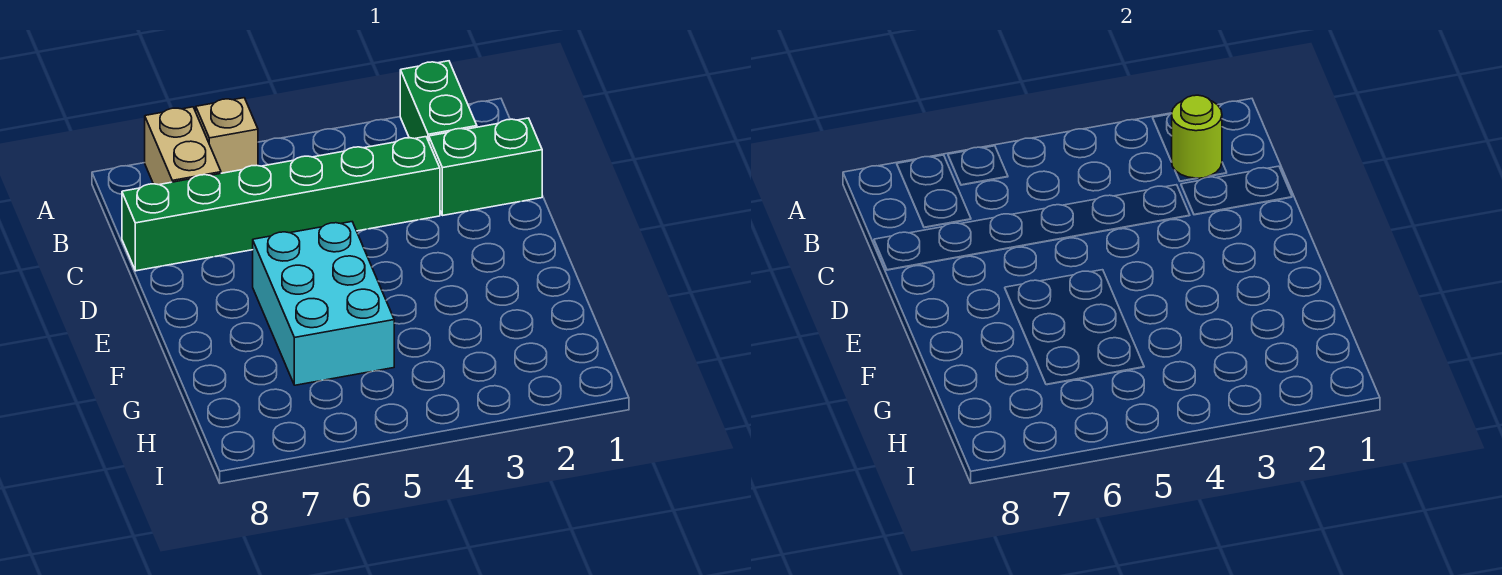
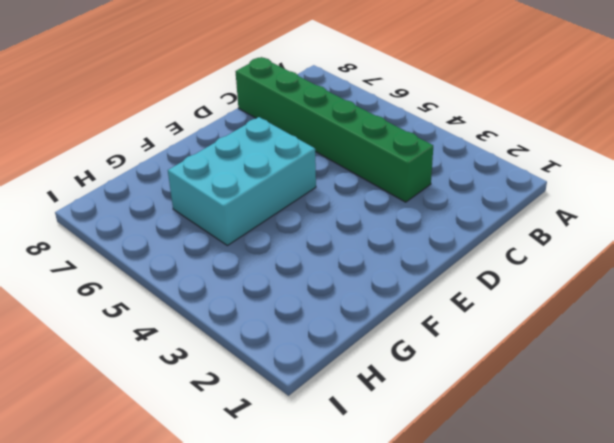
none -> green brick A2:B2 level 1
none -> tan brick A6 level 1

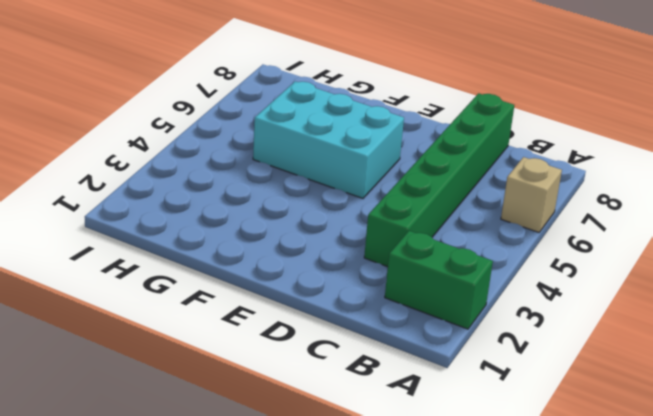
none -> tan brick A7:B7 level 1
none -> green brick C1:C2 level 1

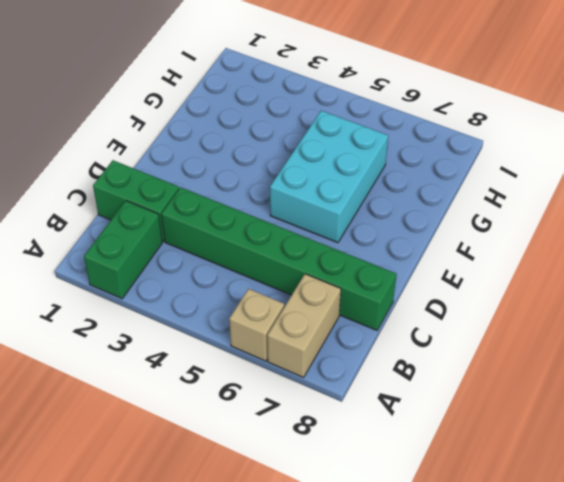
none -> lime round brick B2 level 2

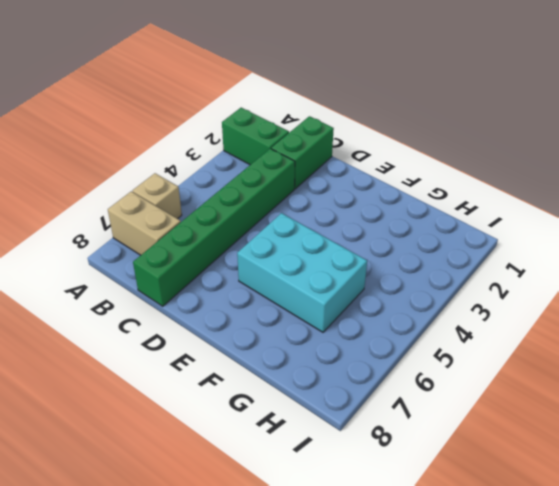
none -> lime round brick B2 level 2

